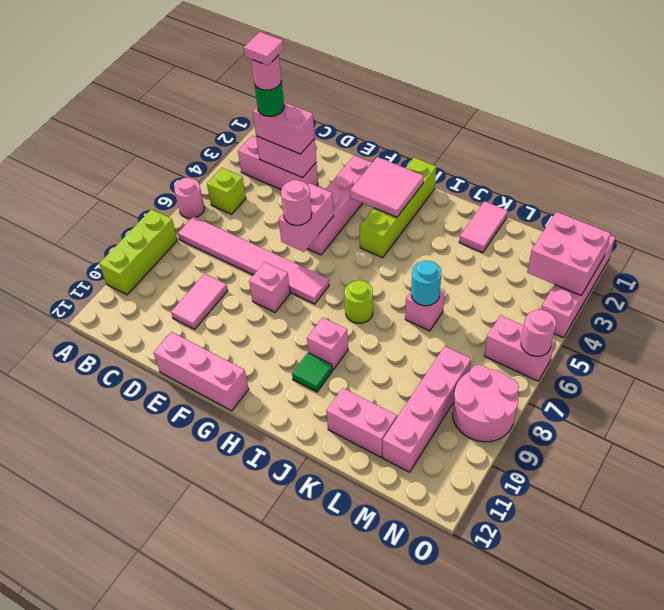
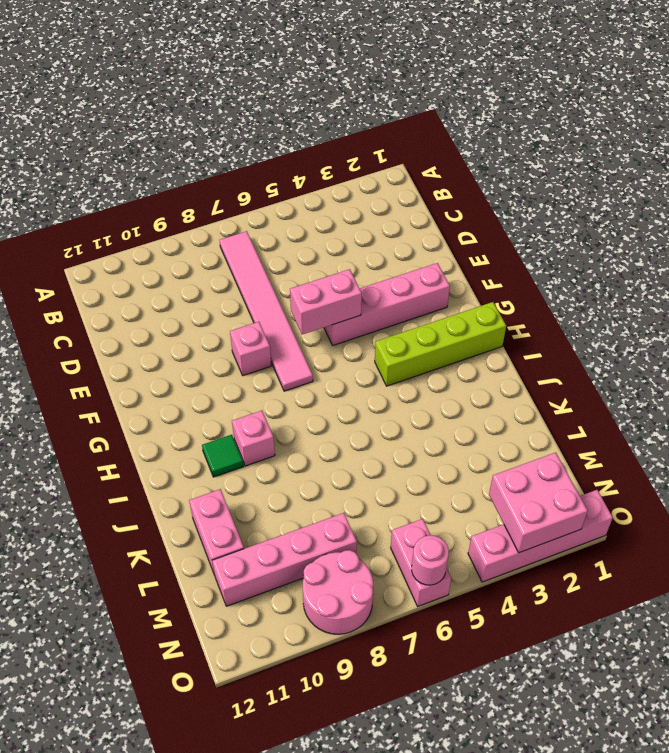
none -> pink round brick A6 level 1
none -> lime brick A8:A10 level 1
none -> pink brick B3:D3 level 1
none -> lime brick B5 level 1

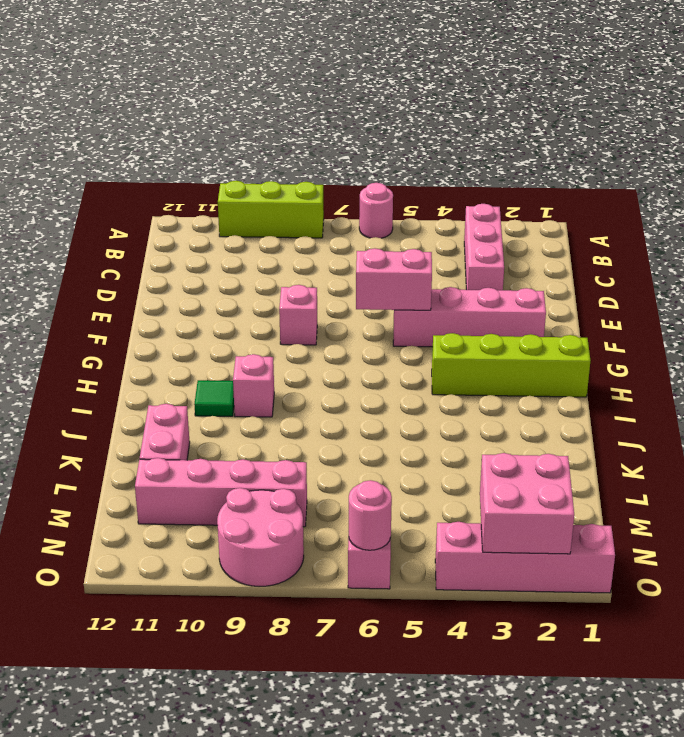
none -> lime brick B5 level 1
none -> pink tile B7:G7 level 1
none -> pink tile D9:D10 level 1
none -> pink brick E12:G12 level 1

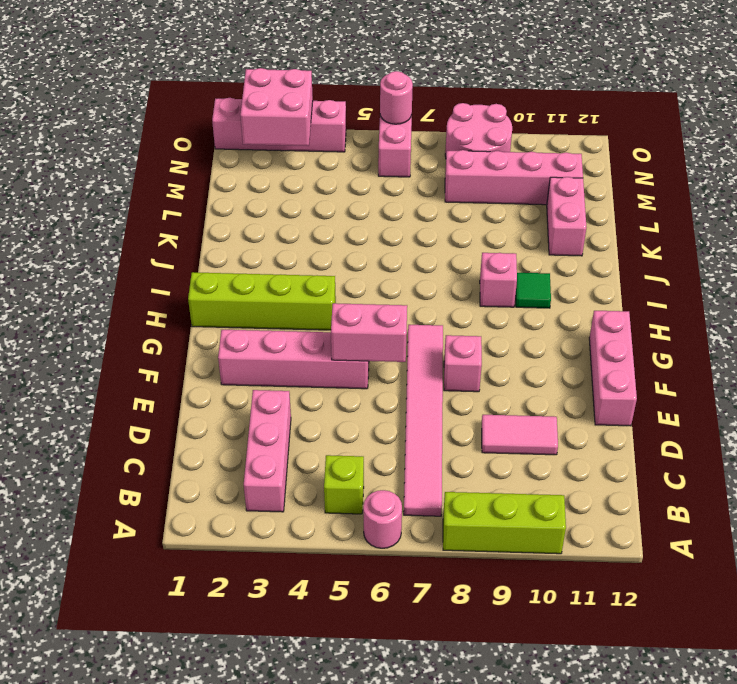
none -> lime round brick I7 level 1
none -> pink tile K1:K2 level 1
none -> pink brick K6 level 1
none -> pink brick C3:D3 level 2

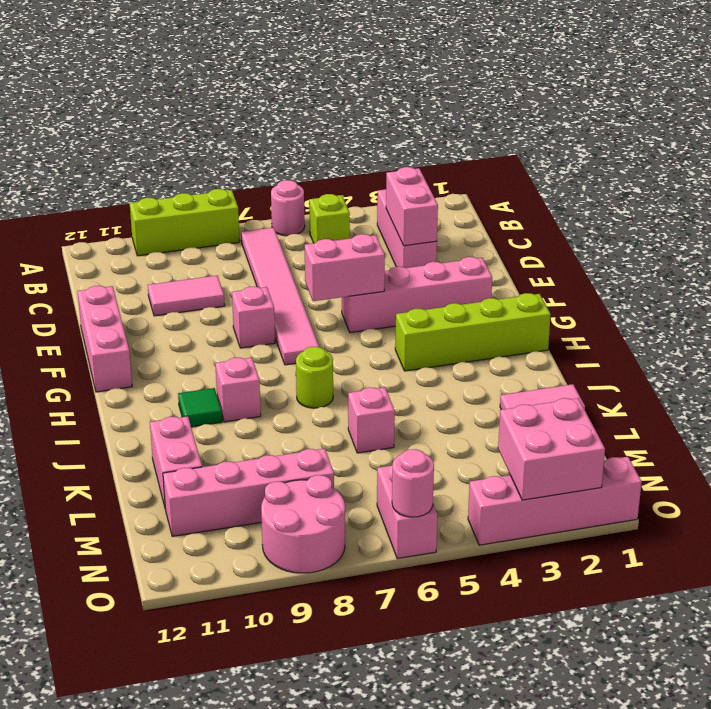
none -> pink tile G2:H3 level 2
none -> cyan round brick K6 level 2
none -> pink brick C3:D3 level 3
none -> pink round brick F6 level 3

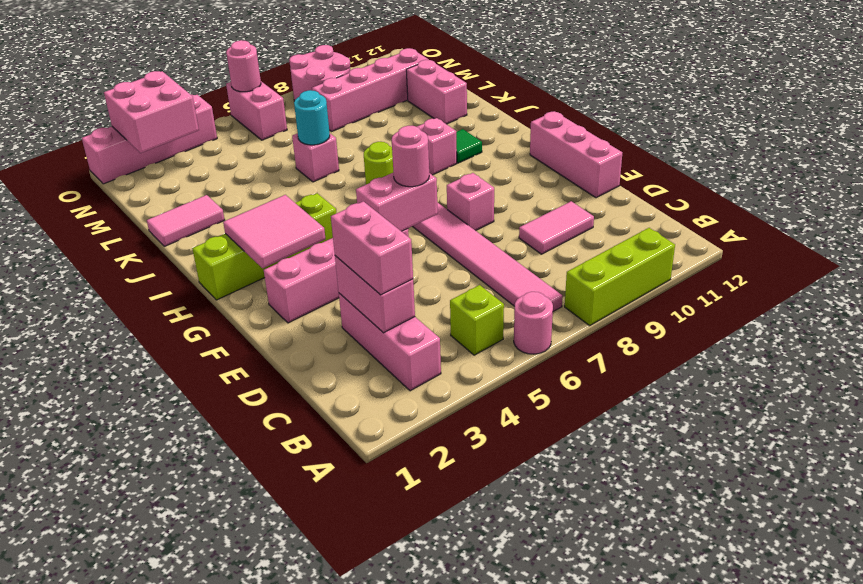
none -> green round brick C3 level 4
none -> pink round brick C3 level 5
none -> pink tile C3 level 6

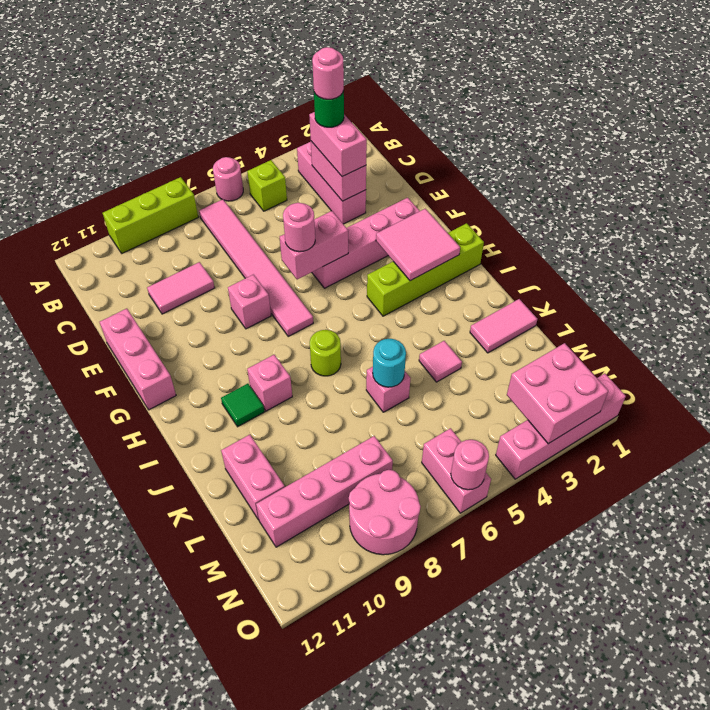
pink tile K4 level 1 -> pink tile C3 level 6

